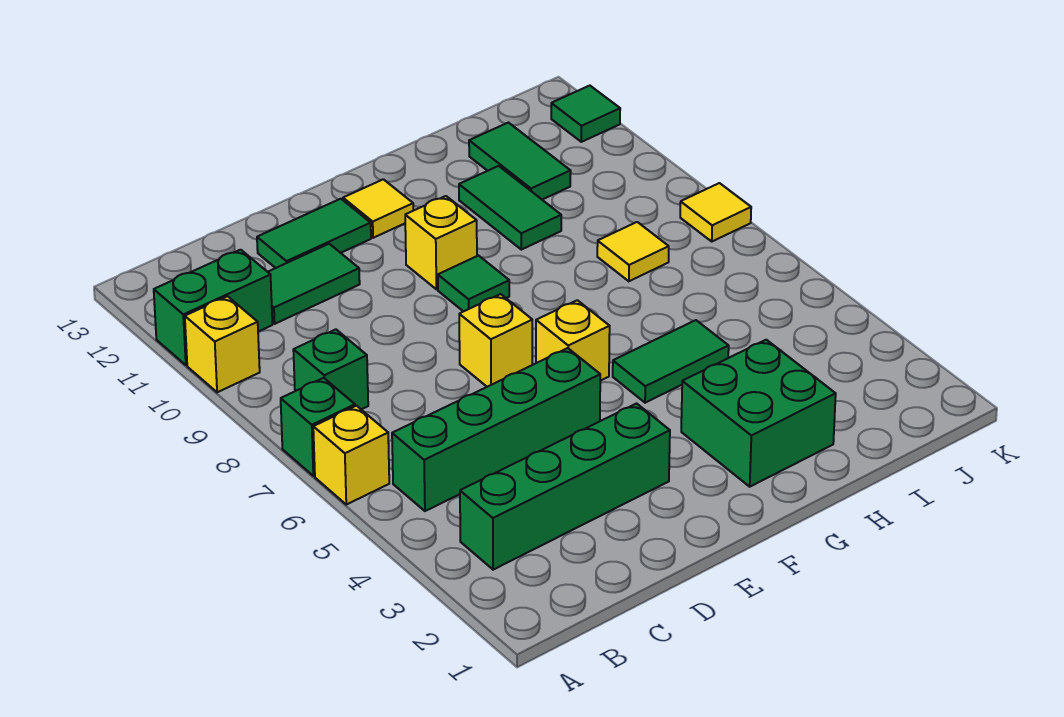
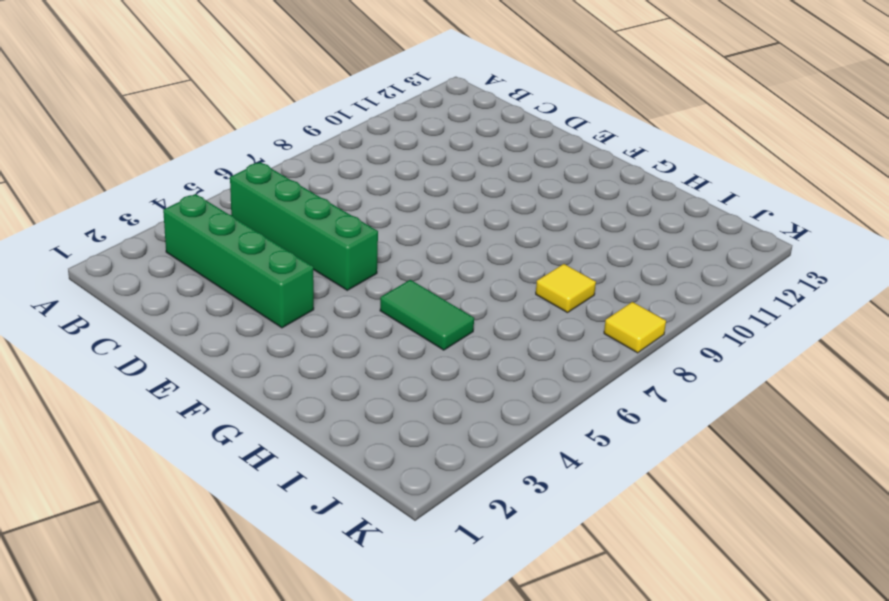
none -> yellow brick A6 level 1
none -> green brick A7 level 1
none -> yellow brick A10 level 1

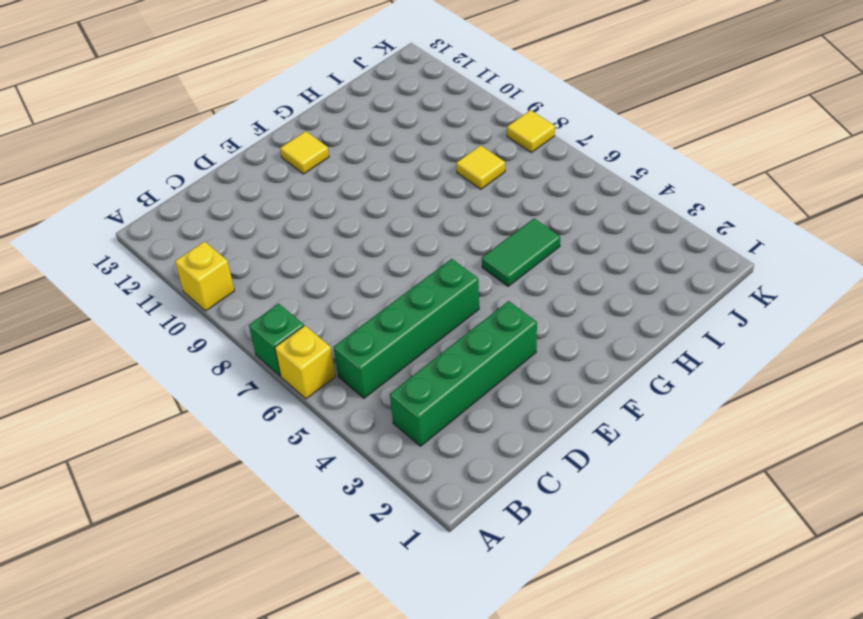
none -> green brick A11:B11 level 1
none -> green brick B8 level 1
none -> green tile C11:D11 level 1

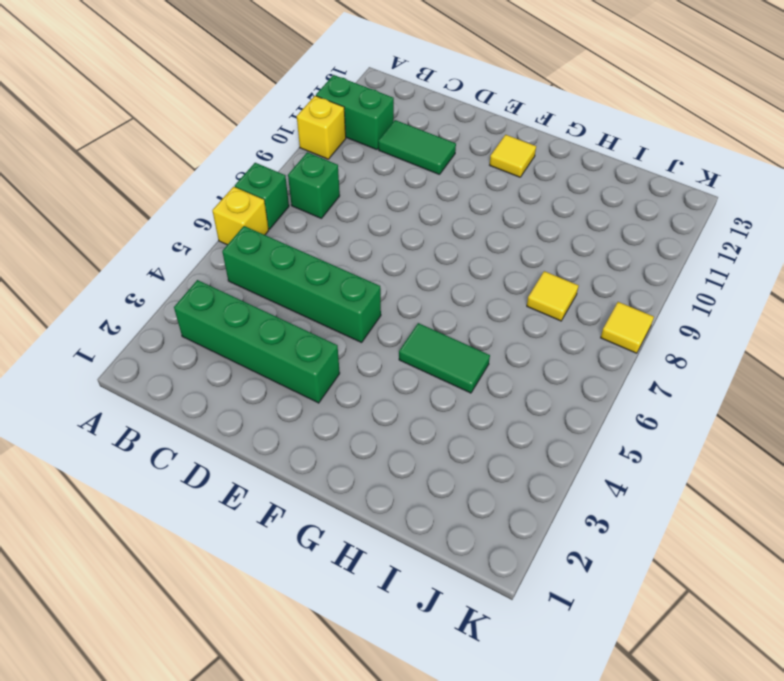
none -> green tile D12:E12 level 1
none -> yellow brick E7 level 1
none -> yellow brick F6 level 1

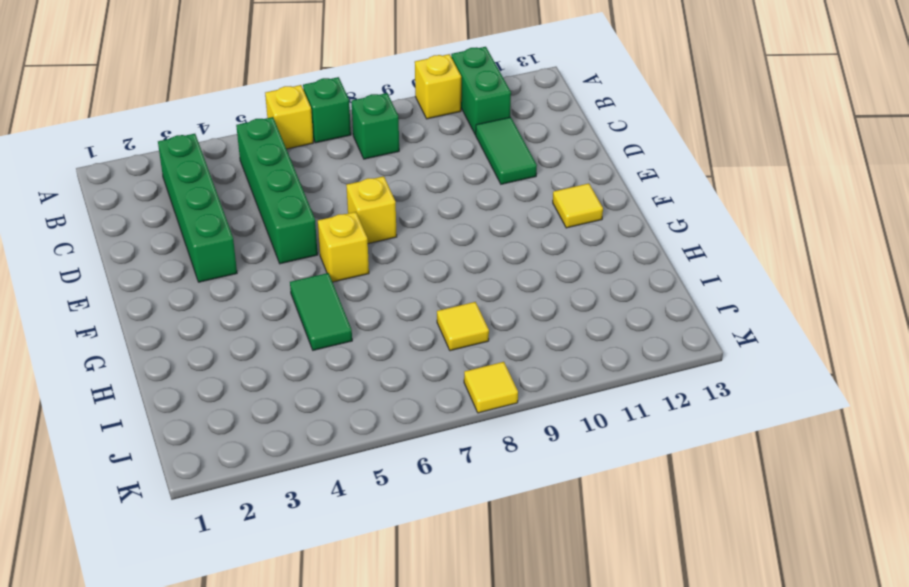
none -> green tile D12:E12 level 1
none -> green tile F9 level 1
none -> yellow brick F10 level 1

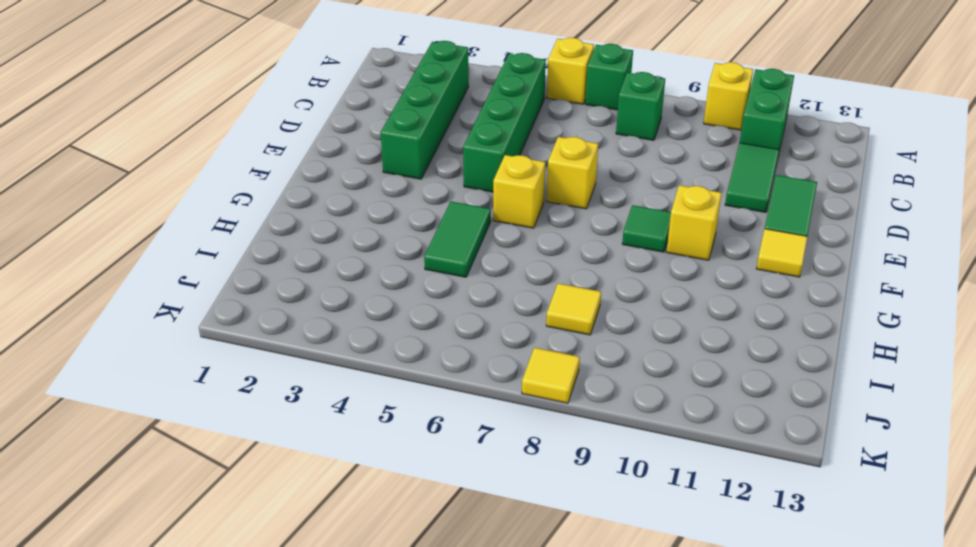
none -> green brick G2:H3 level 1
none -> green tile H10:H11 level 1
none -> green tile I11:I12 level 1

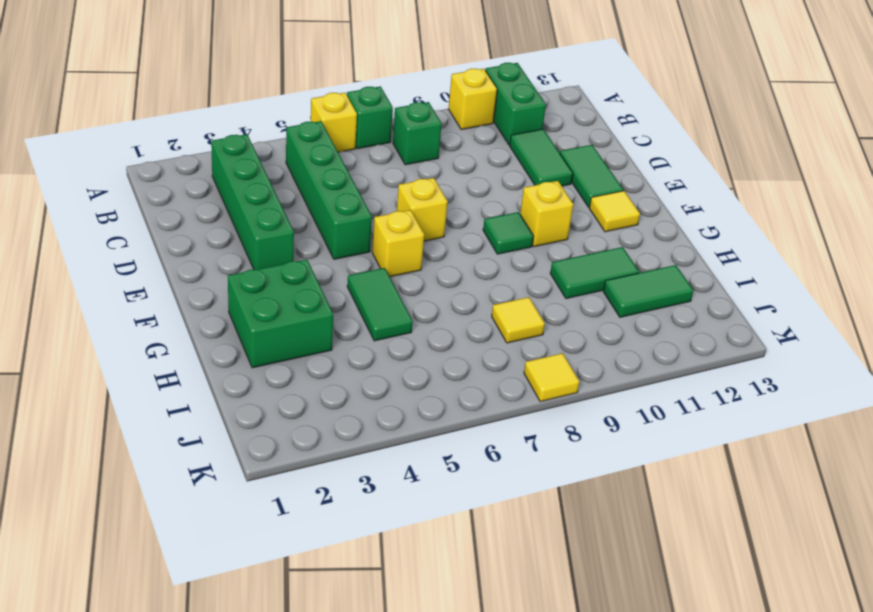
none -> green tile K12 level 1

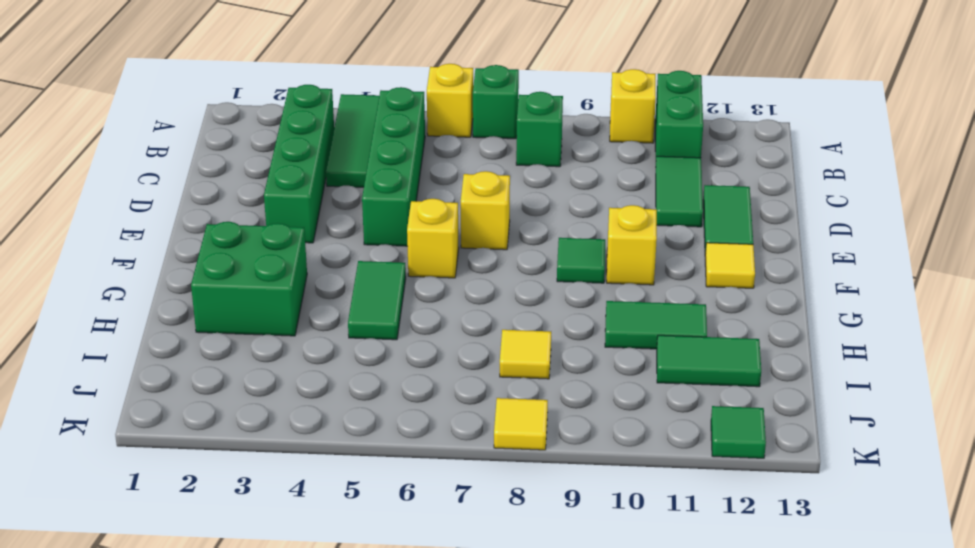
green tile A4:C4 level 1 -> none

